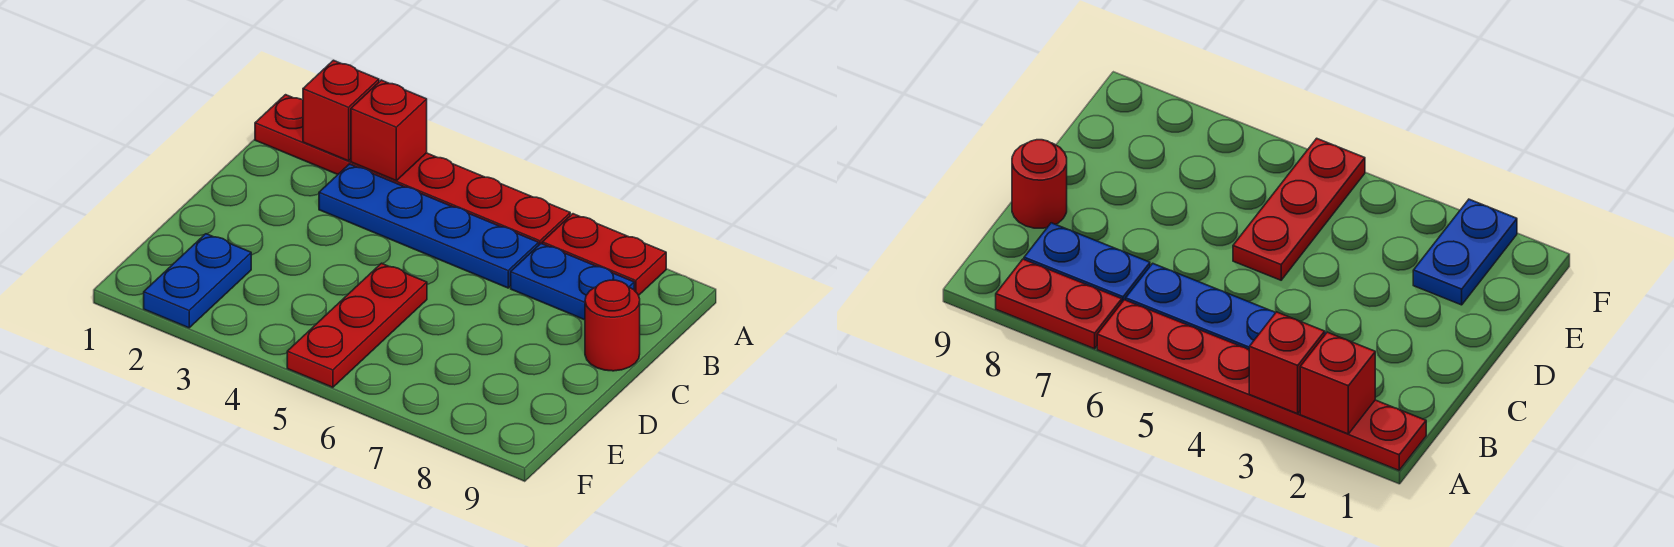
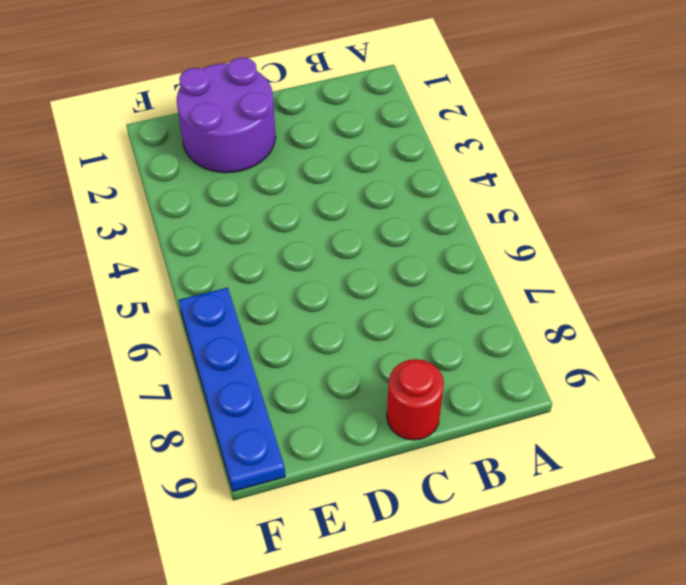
purple round brick D1:E2 level 1 -> blue plate E2:F2 level 1
blue plate F6:F9 level 1 -> blue plate B3:B6 level 1
none -> red plate A1:A6 level 1
none -> red plate A7:A8 level 1

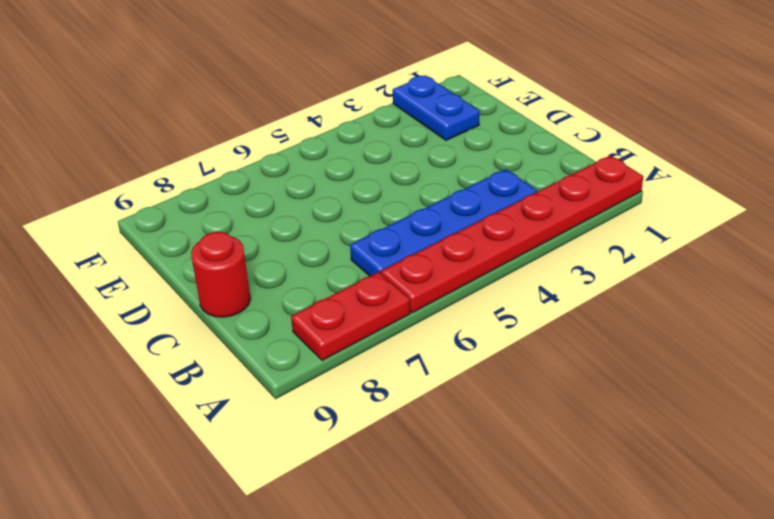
none -> blue plate B7:B8 level 1
none -> red plate D5:F5 level 1

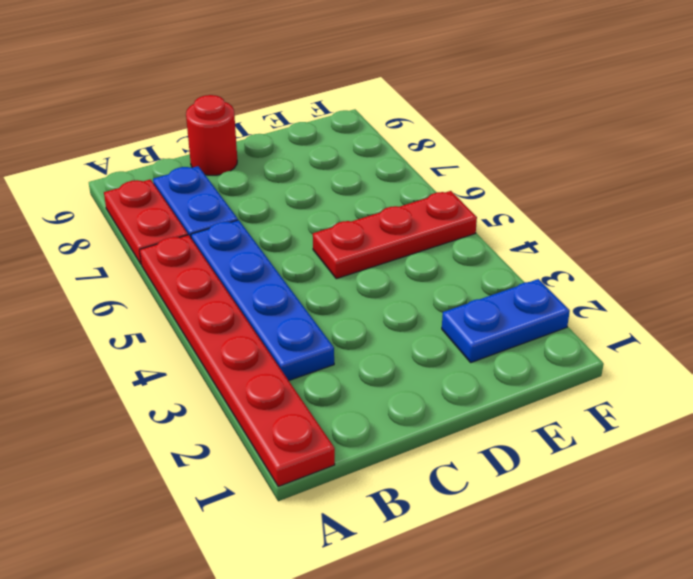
none -> red brick A2 level 2
none -> red brick A3 level 2

